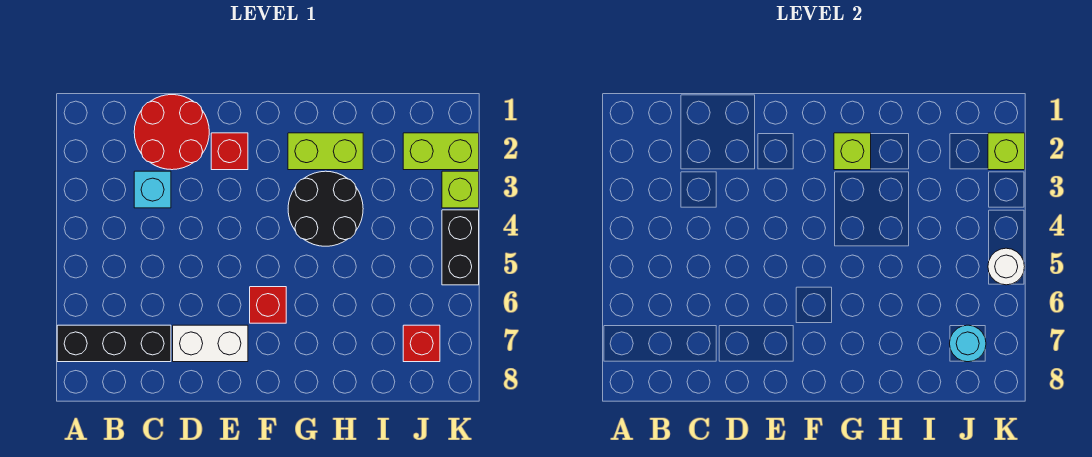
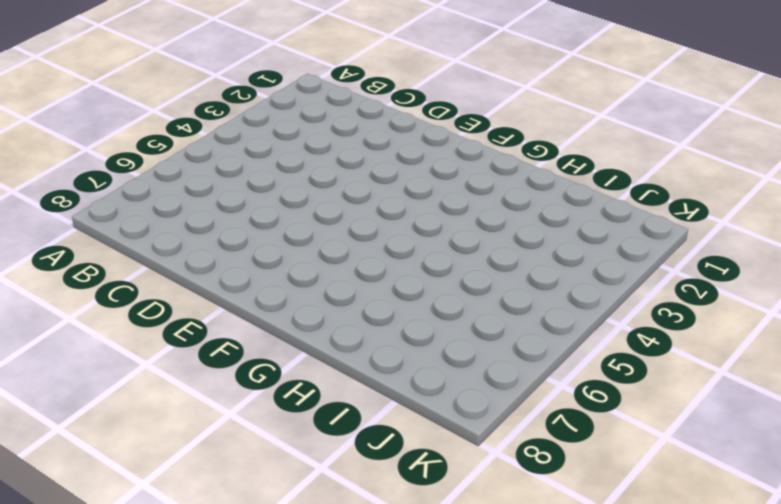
none -> black brick A7:C7 level 1
none -> red round brick C1:D2 level 1
none -> cyan brick C3 level 1

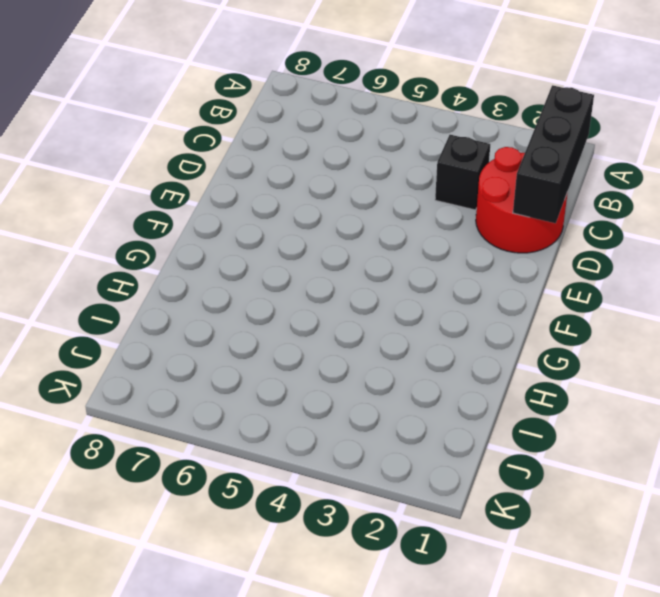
black brick B1:D1 level 2 -> black brick A7:C7 level 1
black brick C3 level 1 -> cyan brick C3 level 1
none -> white brick D7:E7 level 1
none -> red brick E2 level 1
none -> red brick F6 level 1

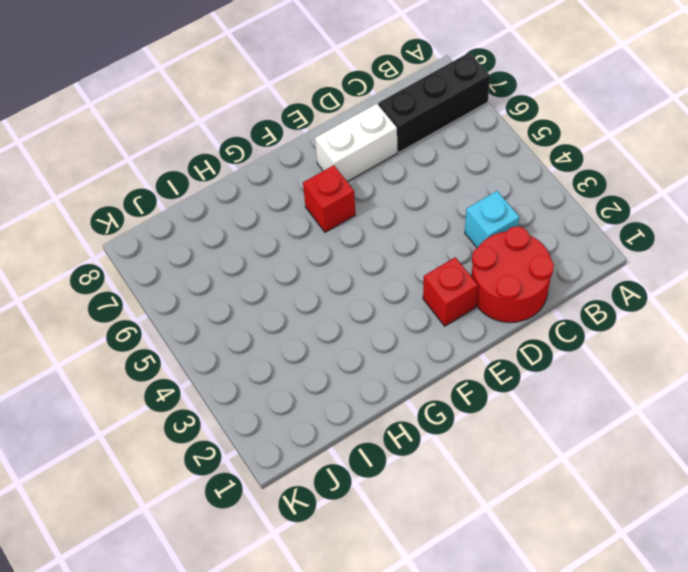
none -> lime brick G2:H2 level 1
none -> black round brick G3:H4 level 1
none -> lime brick J2:K2 level 1

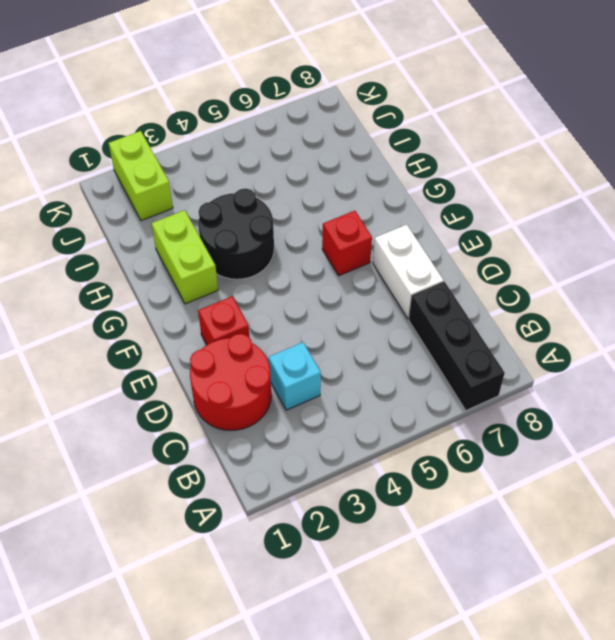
none -> red brick J7 level 1
none -> lime brick K3 level 1
none -> black brick K4:K5 level 1

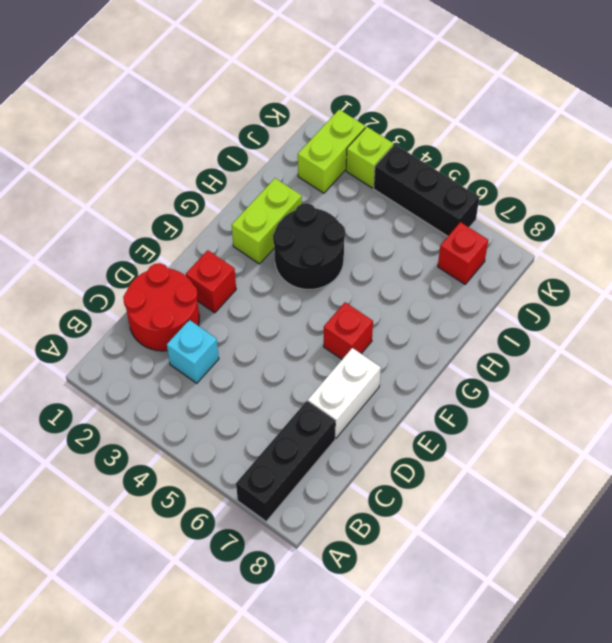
black brick K4:K6 level 1 -> black brick K4:K5 level 1
none -> lime brick G2 level 2
none -> cyan round brick J7 level 2
none -> lime brick K2 level 2

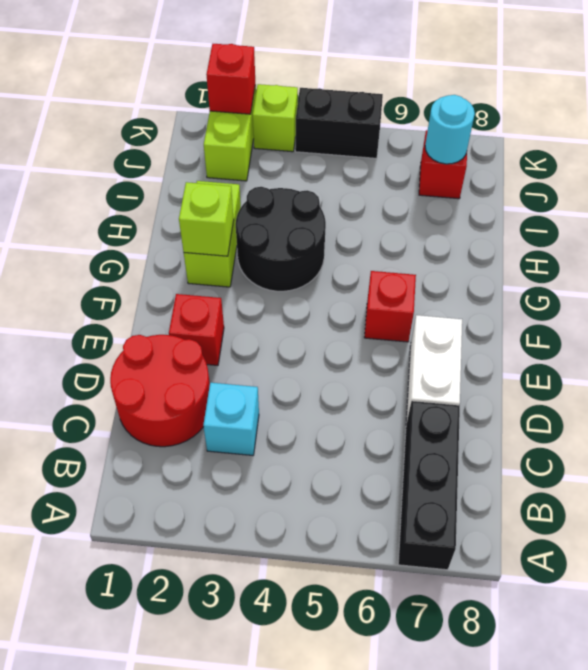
red brick K2 level 2 -> lime brick K2 level 2
none -> white round brick K5 level 2

